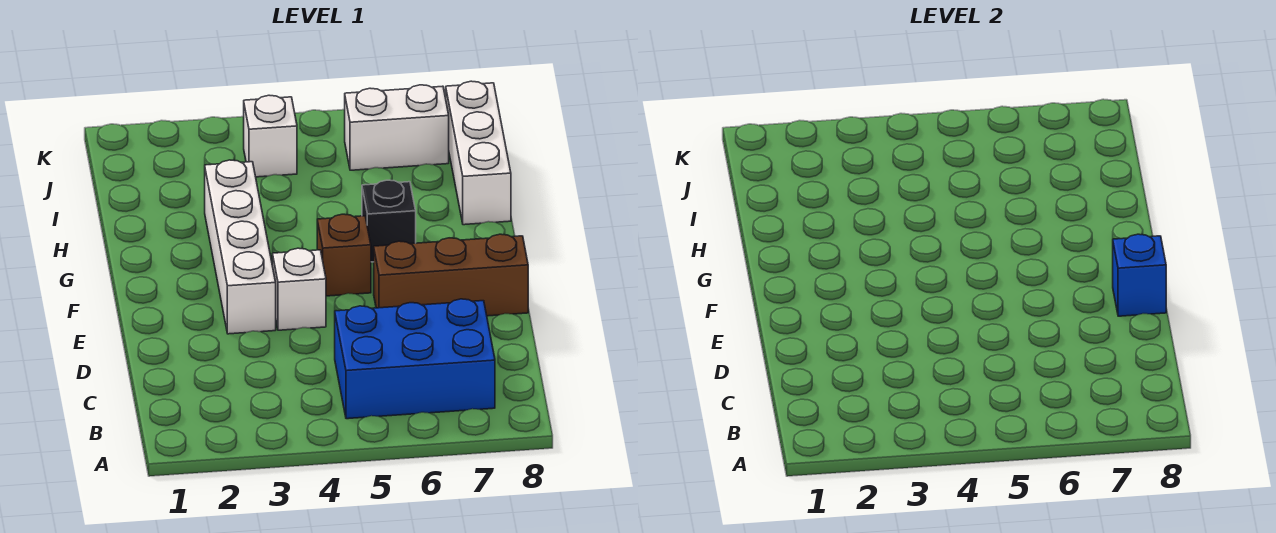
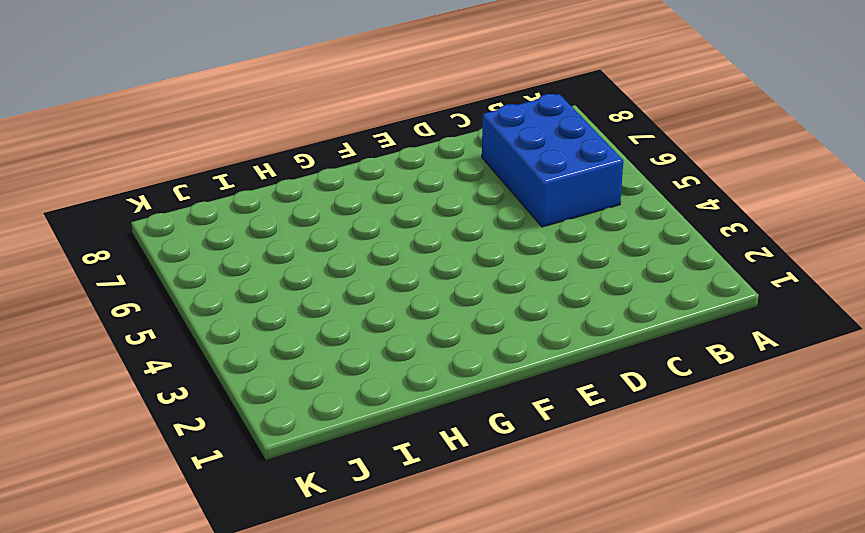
none -> white brick E3:H3 level 1
none -> white brick E4 level 1

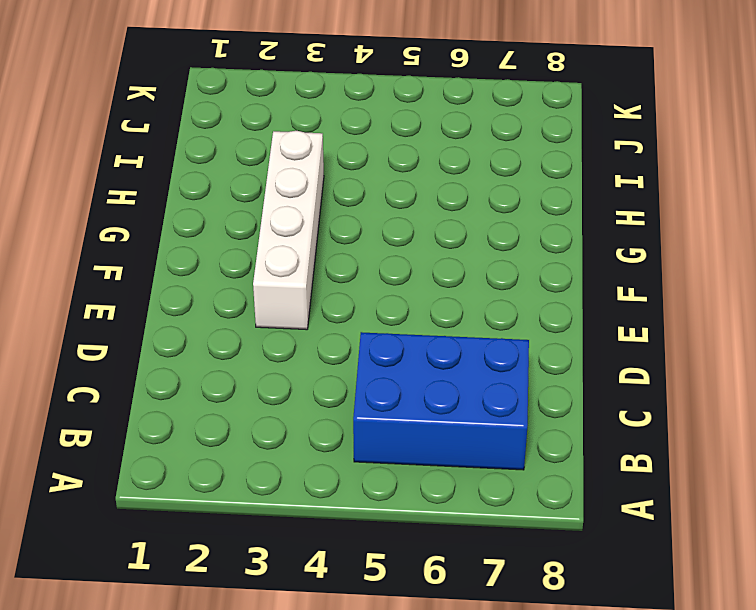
none -> white brick E4 level 1
none -> brown brick E6:E8 level 1

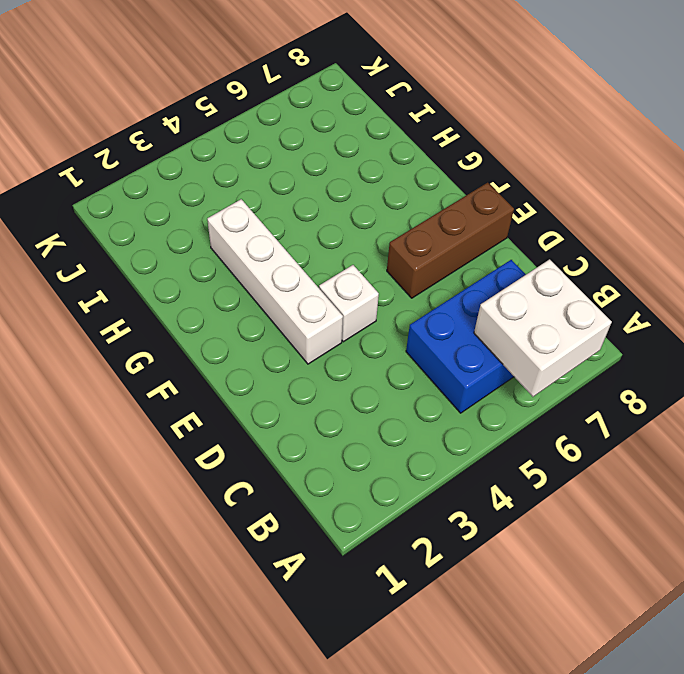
white brick A6:B7 level 2 -> none
none -> brown brick F5 level 1
none -> black brick G6 level 1

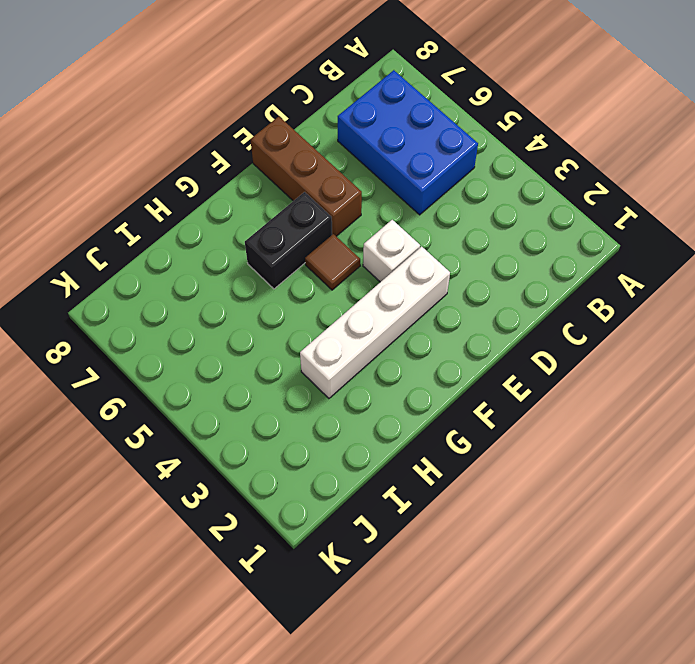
brown tile F5 level 1 -> brown brick F5 level 1
black brick F6:G6 level 1 -> black brick G6 level 1
none -> white brick H8:J8 level 1
none -> white brick J4 level 1

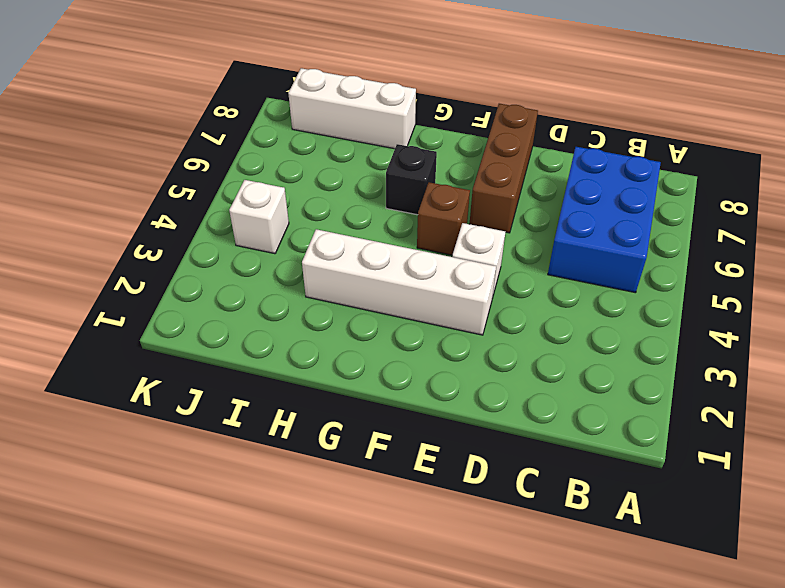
none -> white brick J6:J7 level 1
none -> blue brick E8 level 2

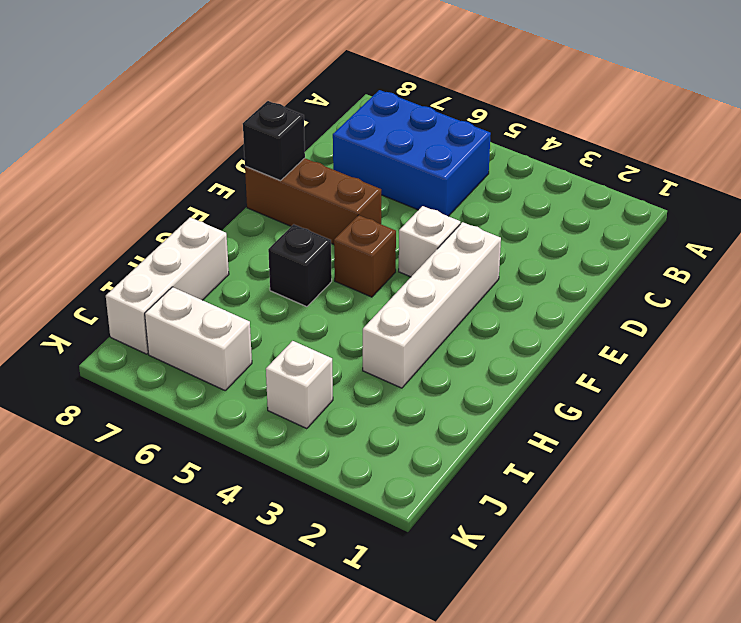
black brick E8 level 2 -> blue brick E8 level 2

